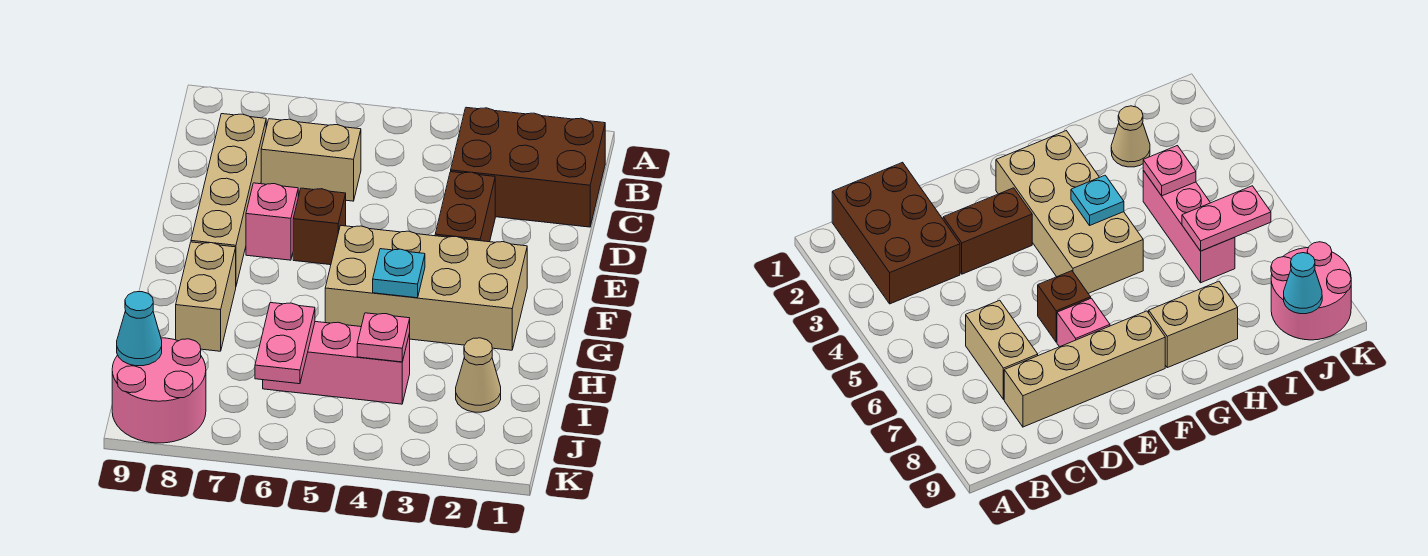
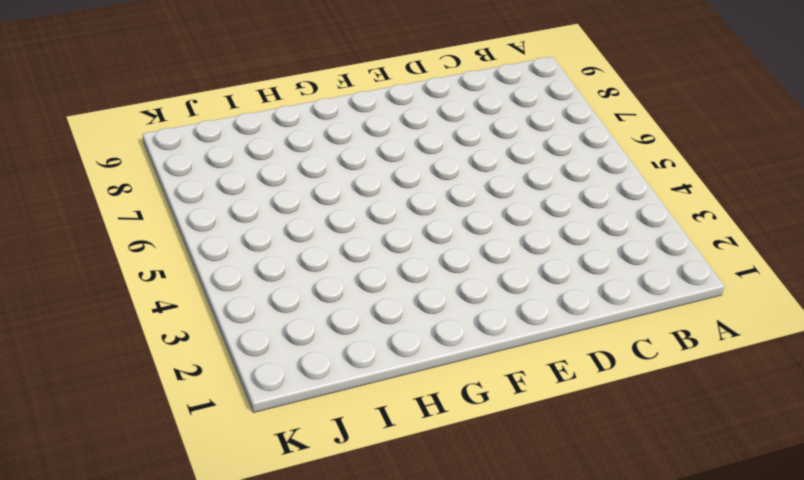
none -> brown brick B1:C3 level 1
none -> tan brick C6:C7 level 1
none -> tan brick C8:F8 level 1

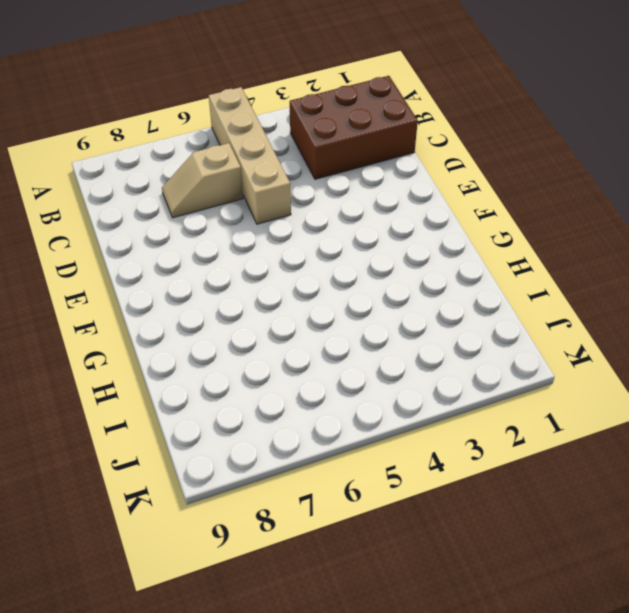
tan brick A5:D5 level 1 -> tan brick C8:F8 level 1
tan slope C6:C7 level 1 top 6 -> tan brick C6:C7 level 1
none -> brown brick D3:E3 level 1
none -> brown brick E6 level 1
none -> pink brick E7 level 1

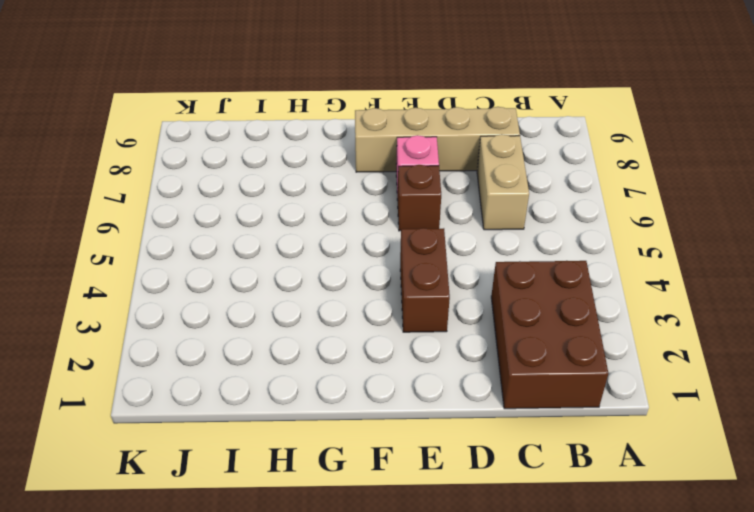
brown brick E3:E4 level 1 -> brown brick D3:E3 level 1
none -> tan brick F2:G5 level 1
none -> tan brick G8:H8 level 1
none -> tan cone I2 level 1

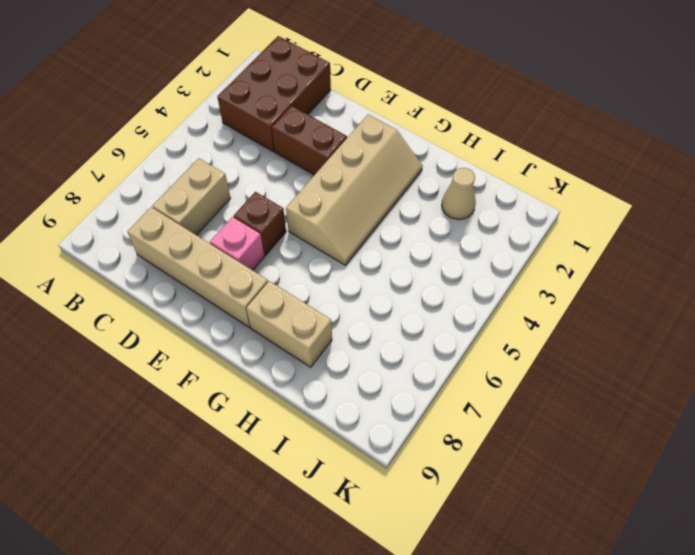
tan slope F2:G5 level 1 top F -> tan brick F2:G5 level 1
none -> pink brick I4:I6 level 1
none -> pink round brick J8:K9 level 1
none -> cyan plate G4 level 2

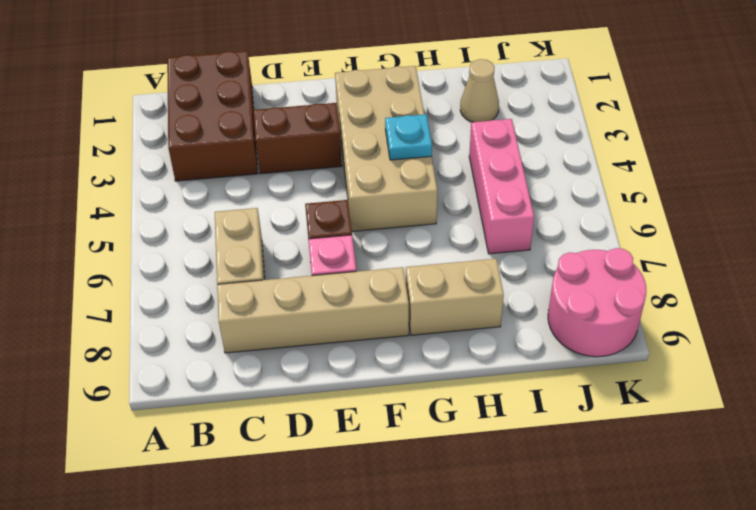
none -> pink plate I4 level 2
none -> pink plate I6:J6 level 2
none -> cyan cone J9 level 2

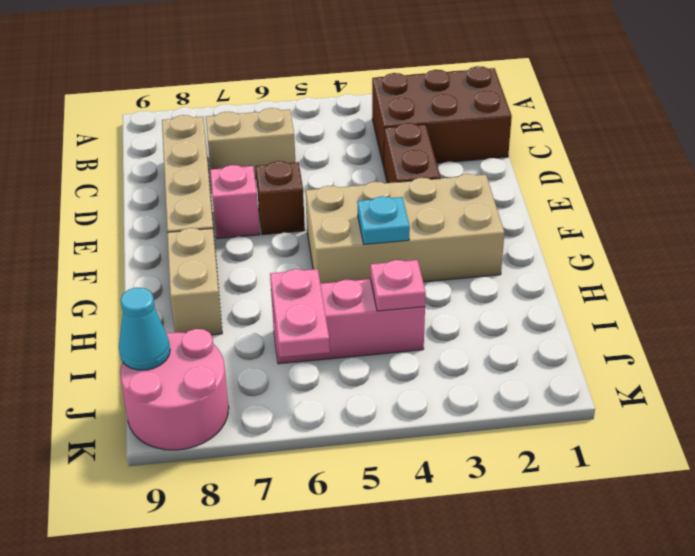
none -> tan cone I2 level 1

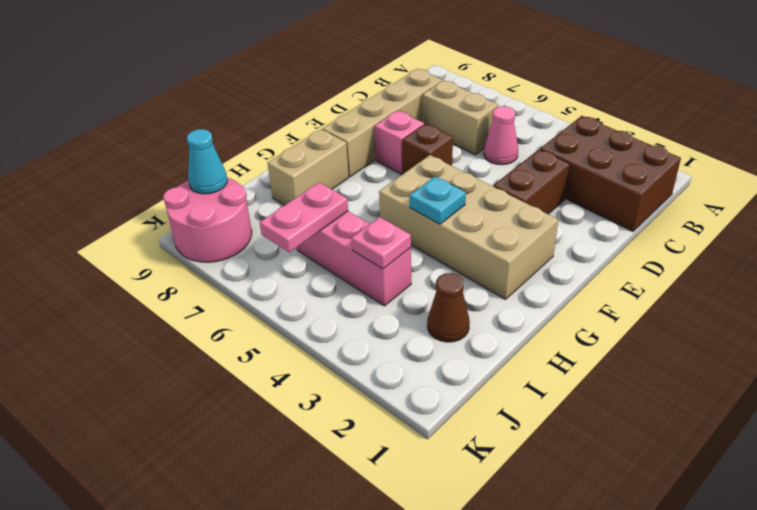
pink cone C5 level 1 -> none
brown cone I2 level 1 -> tan cone I2 level 1

